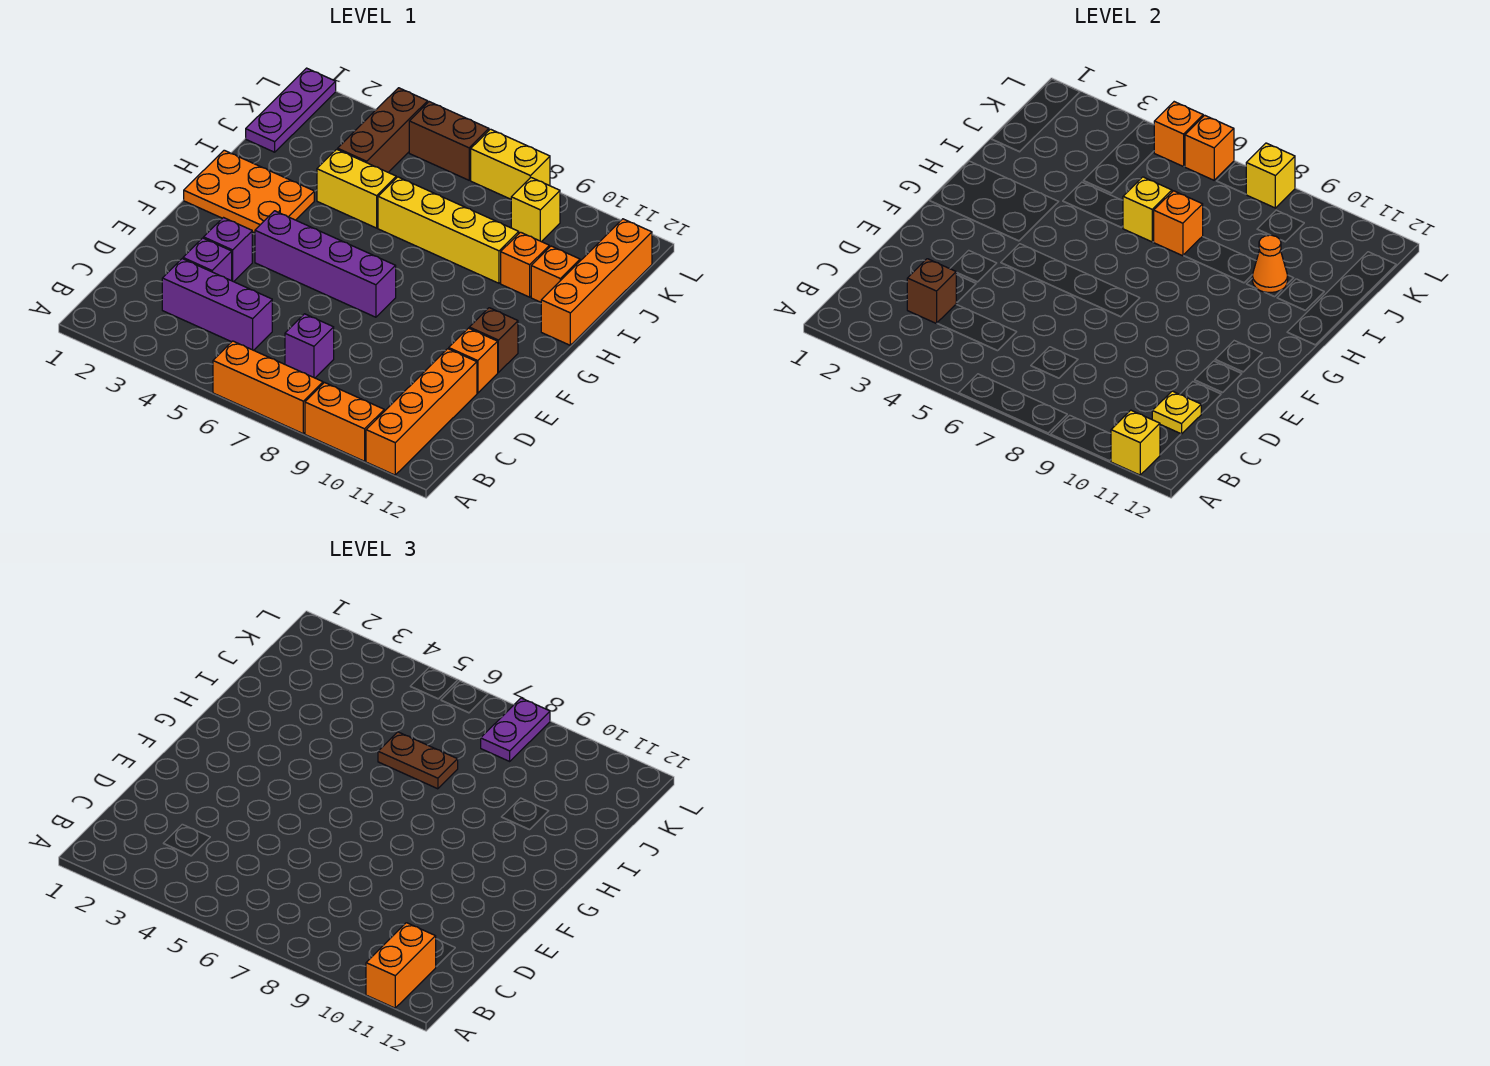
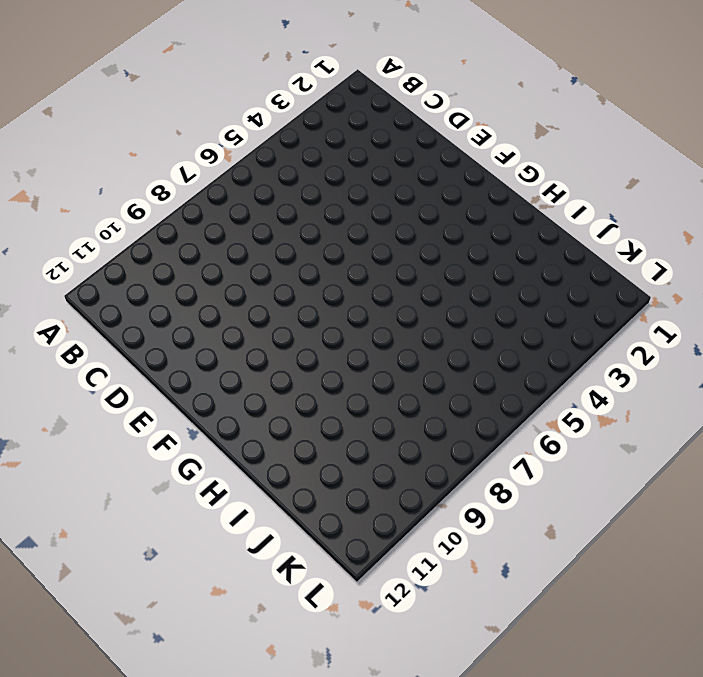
none -> orange brick A6:A8 level 1
none -> orange brick A9:A10 level 1
none -> orange brick A11:D11 level 1
none -> purple brick C3:C5 level 1

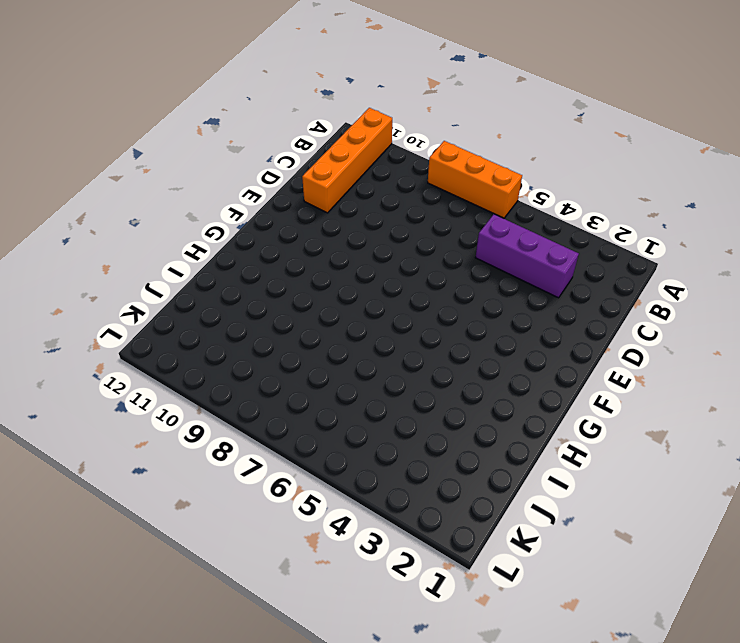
none -> orange brick A9:A10 level 1
none -> purple brick C7 level 1
none -> purple brick D3 level 1
none -> purple brick E3 level 1

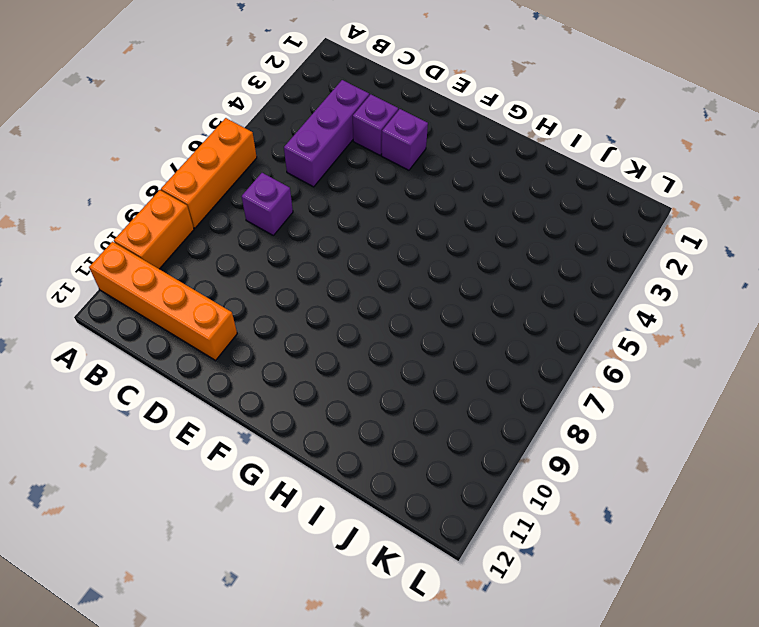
none -> orange brick E11 level 1
none -> purple brick F4:F7 level 1
none -> brown brick F11 level 1
none -> orange plate G1:H3 level 1

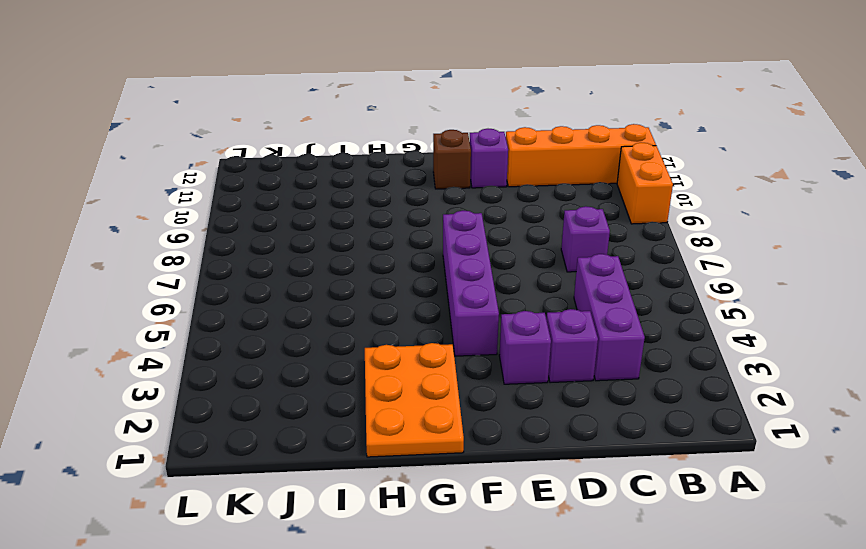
purple brick E11 level 1 -> orange brick E11 level 1
none -> orange brick A6:A8 level 1
none -> orange brick H12:K12 level 1
none -> yellow brick I4:I5 level 1
none -> yellow brick I6:I9 level 1

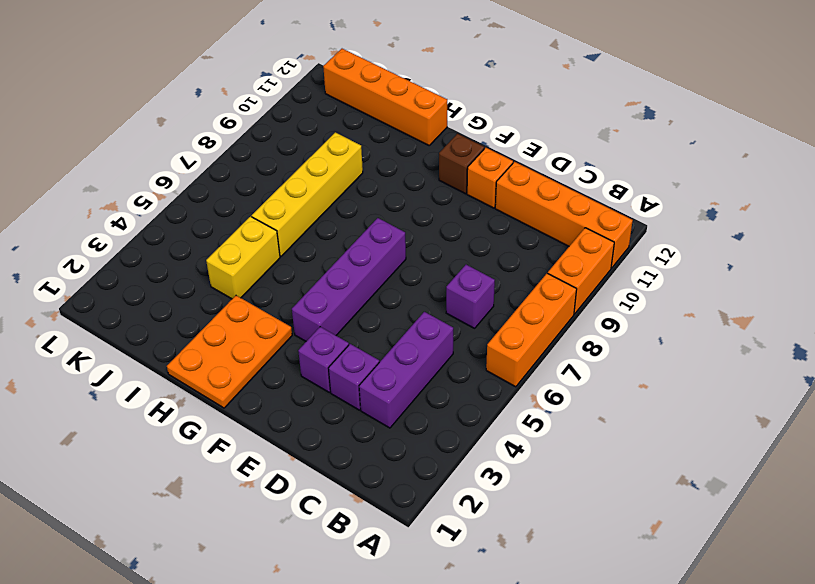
none -> orange brick I10 level 1
none -> orange brick I11 level 1
none -> purple plate J1:L1 level 1
none -> brown brick J4:L4 level 1

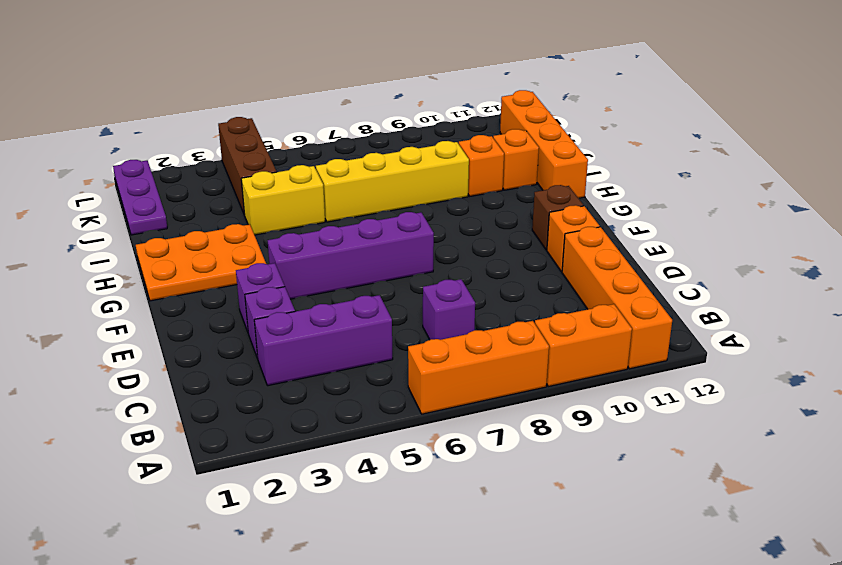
none -> yellow brick K9 level 1
none -> brown brick L5:L6 level 1
none -> yellow brick L7:L8 level 1
none -> yellow brick A11 level 2

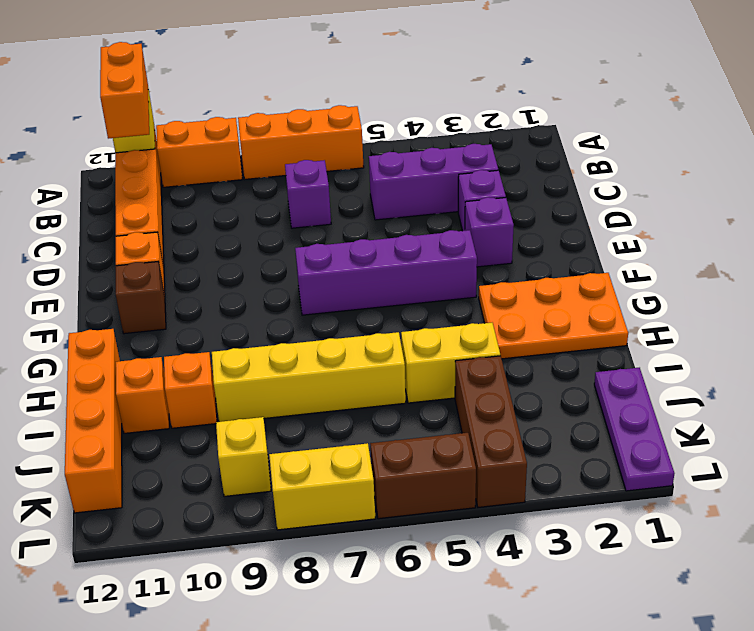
none -> brown brick C3 level 2
none -> yellow plate C11 level 2
none -> yellow brick I6 level 2
none -> orange brick I7 level 2

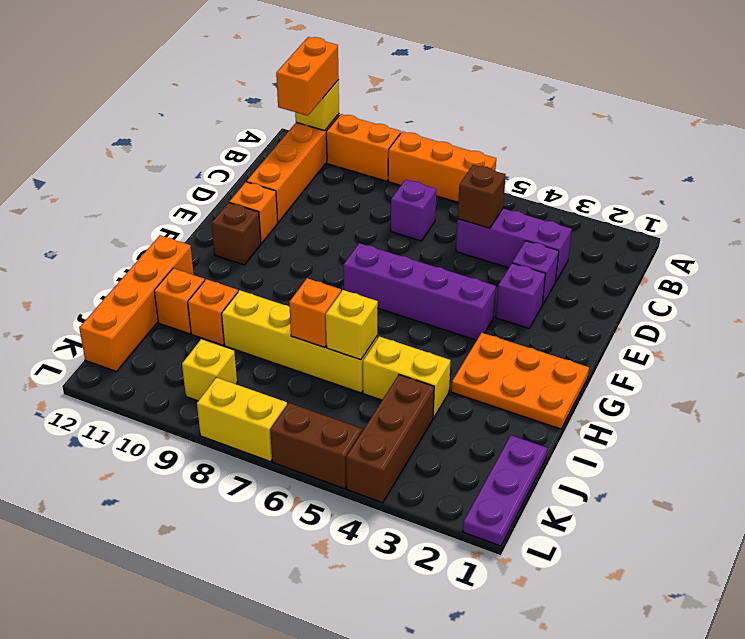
brown brick C5 level 2 -> brown brick C3 level 2
none -> yellow plate C11 level 2
none -> orange cone I10 level 2
none -> orange brick L5 level 2
none -> orange brick L6 level 2

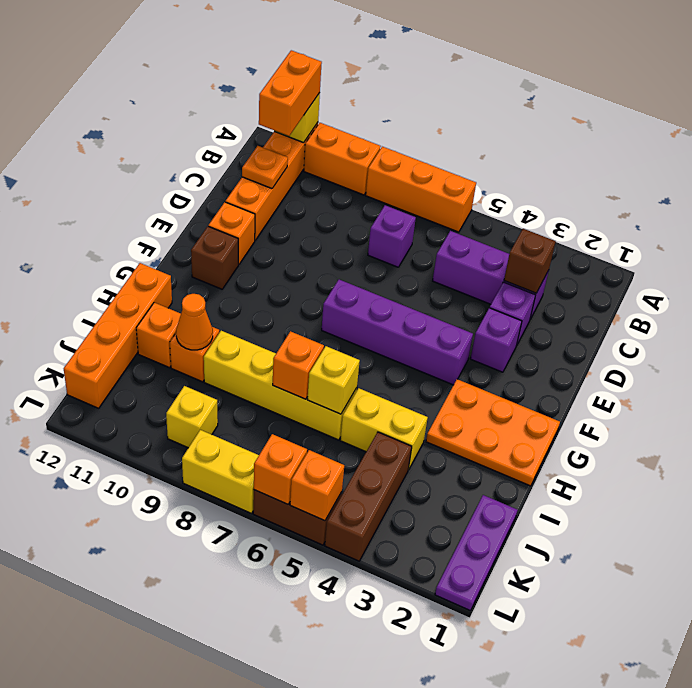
orange plate C11 level 2 -> yellow plate C11 level 2
none -> yellow brick L8 level 2
none -> brown plate I6:I7 level 3
none -> purple plate K8:L8 level 3

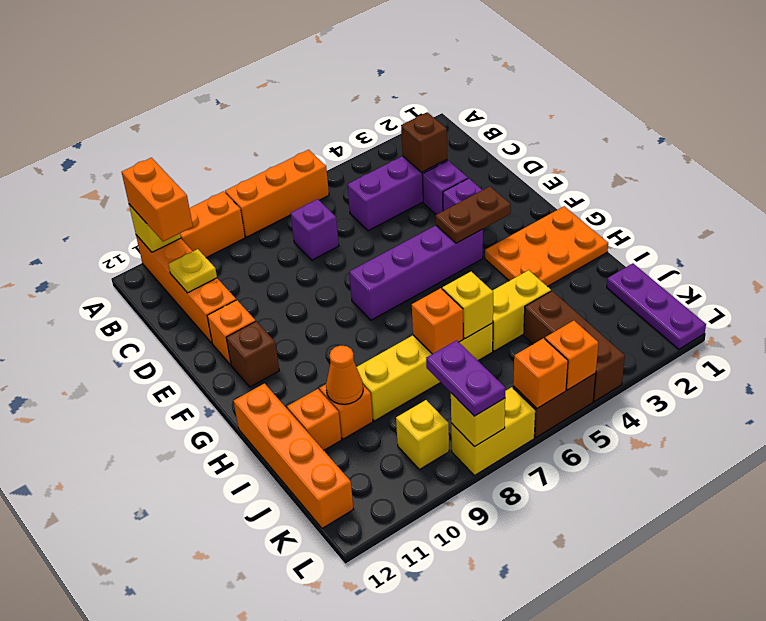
brown plate F3:F4 level 2 -> brown plate I6:I7 level 3

